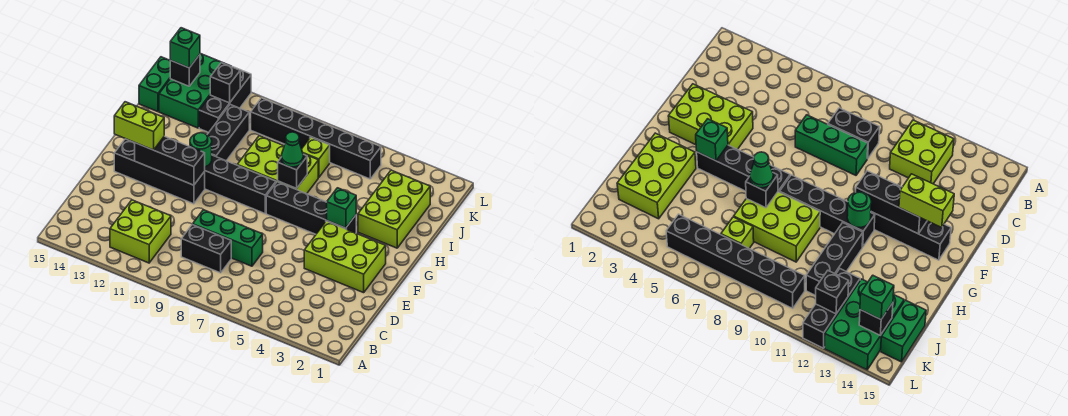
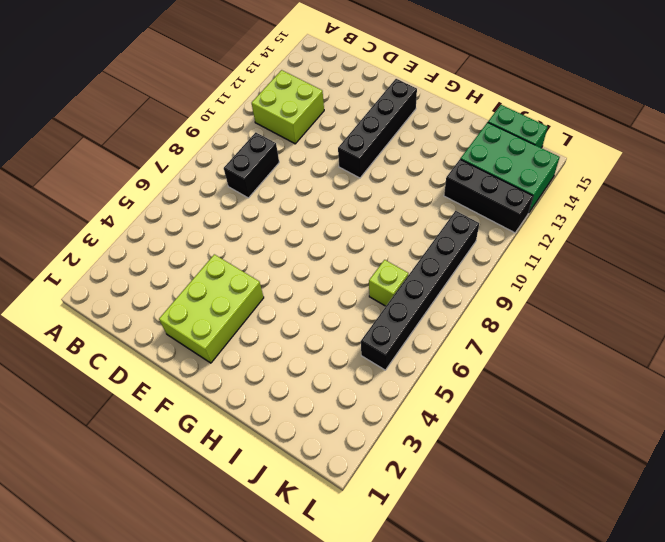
none -> green brick D7:D9 level 1
none -> black brick G4:G7 level 1
none -> black brick G8:G11 level 1

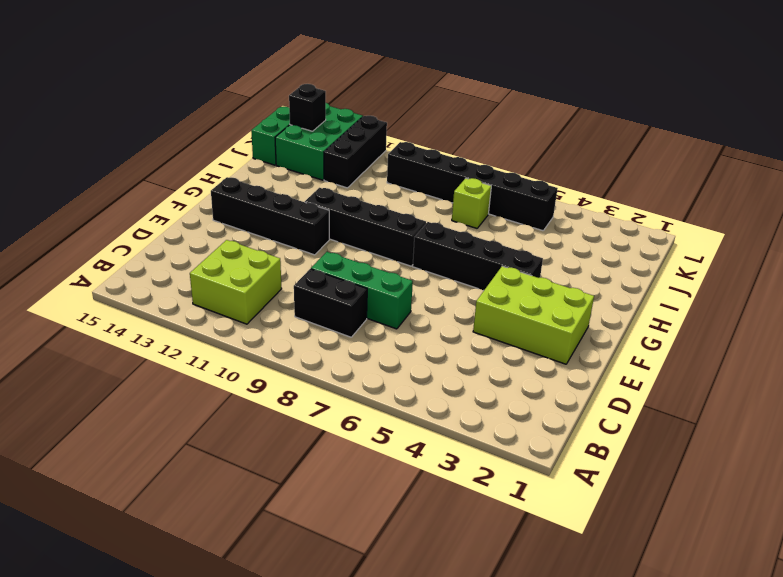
none -> lime brick H2:J3 level 1
none -> lime brick H7:I9 level 1
none -> black brick H11:J11 level 1

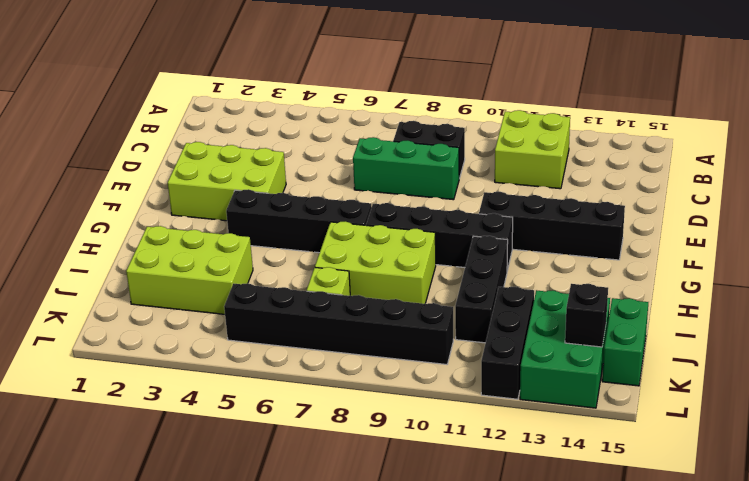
lime brick I2:J4 level 1 -> lime brick H2:J3 level 1
none -> black brick F11:F13 level 2
none -> green brick G4 level 2
none -> green round brick G11 level 2

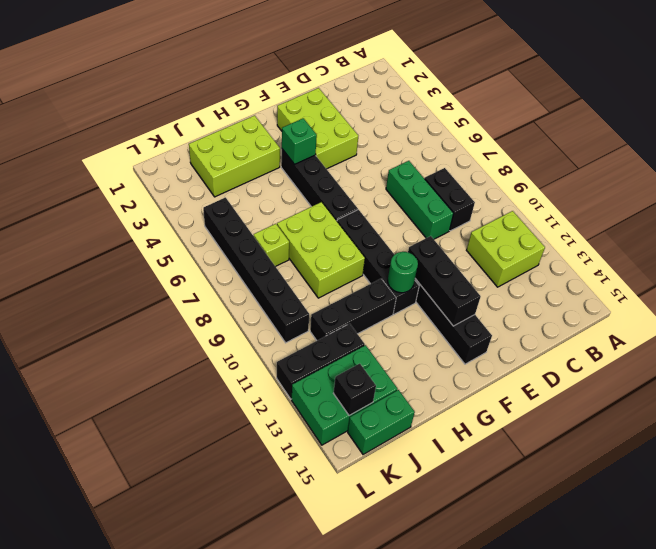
none -> black brick H7 level 2
none -> black brick K12 level 2
none -> lime brick F13:F14 level 3

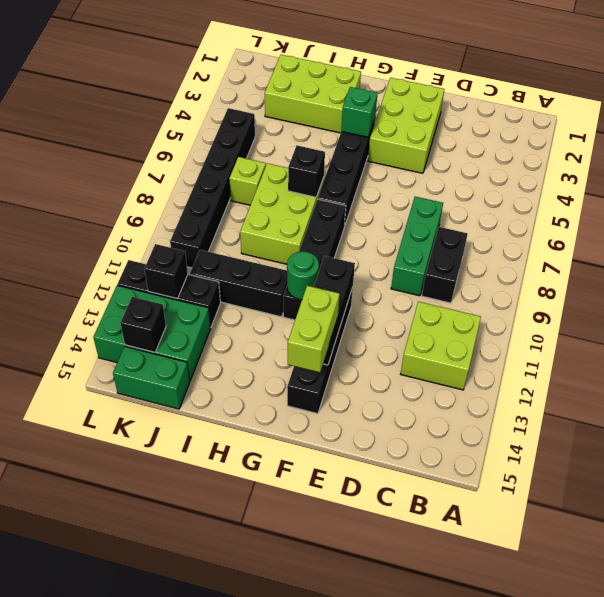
none -> green cone H7 level 3
none -> green brick K14 level 3

